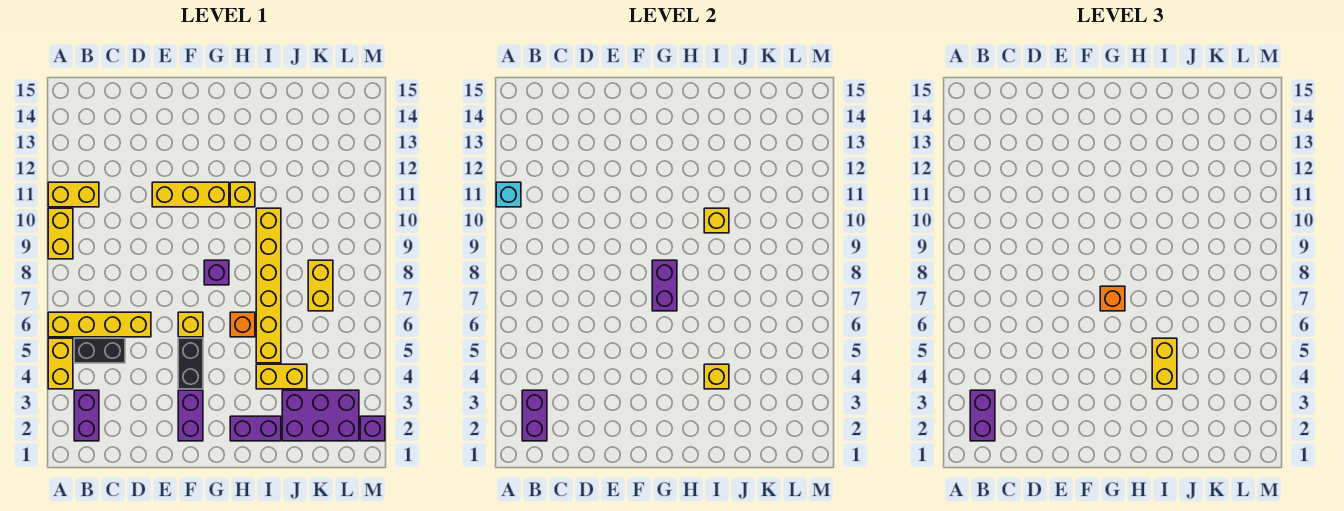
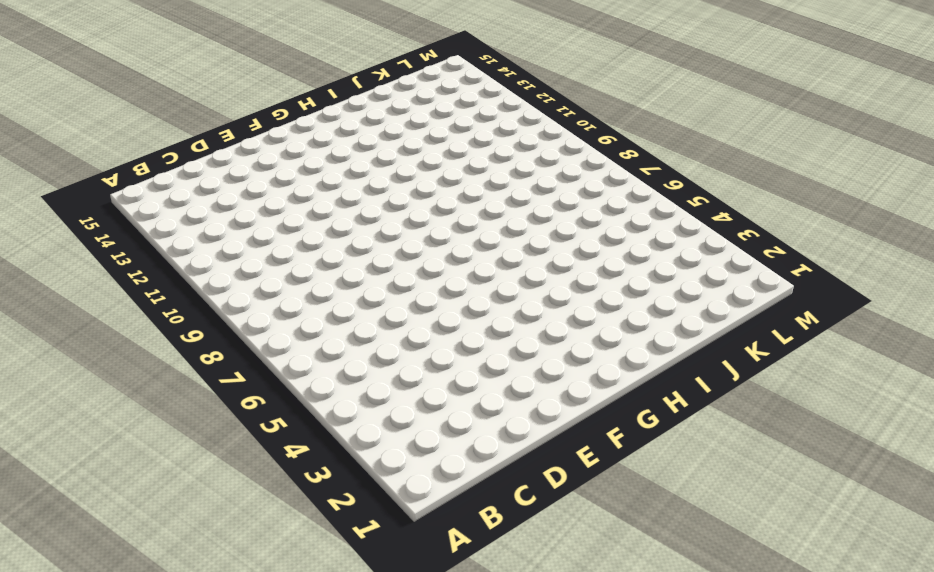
none -> yellow brick A4:A5 level 1
none -> yellow brick A6:D6 level 1
none -> yellow brick A9:A10 level 1

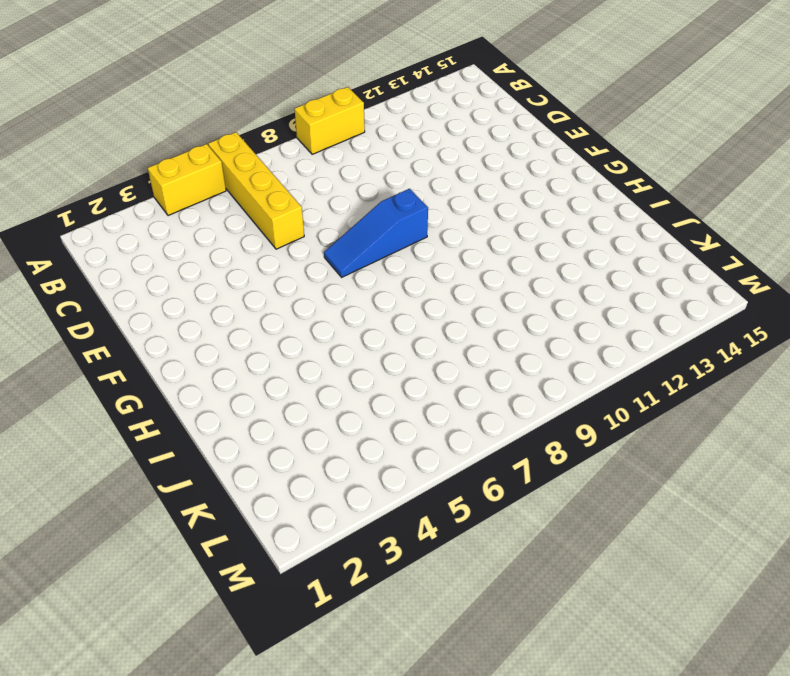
blue slope F7:F9 level 1 top 9 -> none
none -> yellow brick A11:B11 level 1
none -> purple brick B2:B3 level 1
none -> black brick B5:C5 level 1

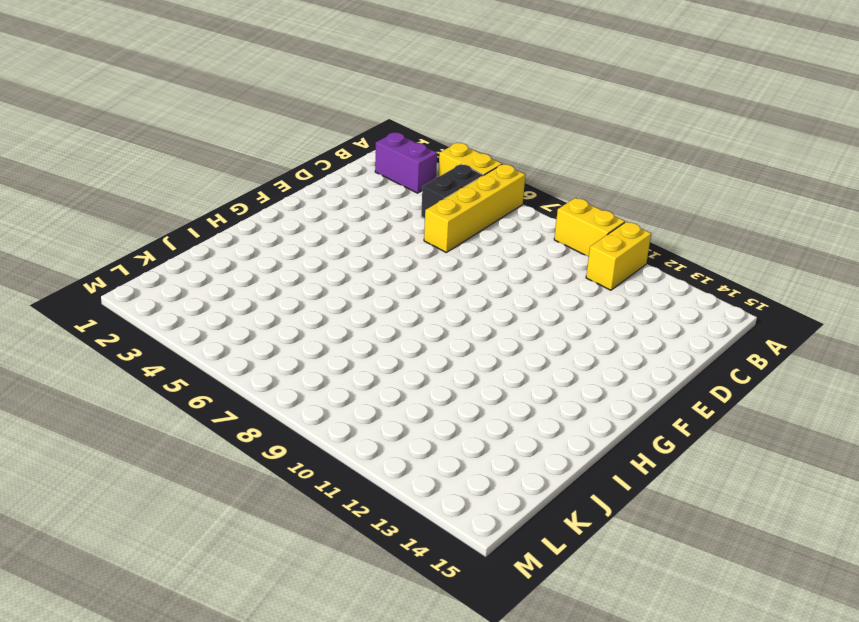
none -> yellow brick E11:G11 level 1
none -> purple brick F2:F3 level 1
none -> black brick F4:F5 level 1

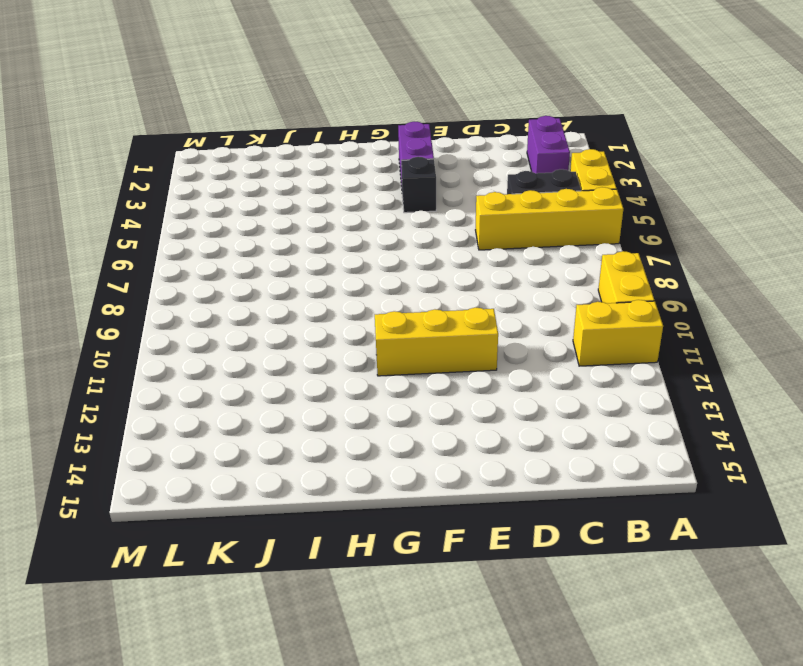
black brick F4 level 1 -> black brick F4:F5 level 1
none -> yellow brick F6 level 1
none -> purple brick G8 level 1
none -> purple brick H2:I2 level 1

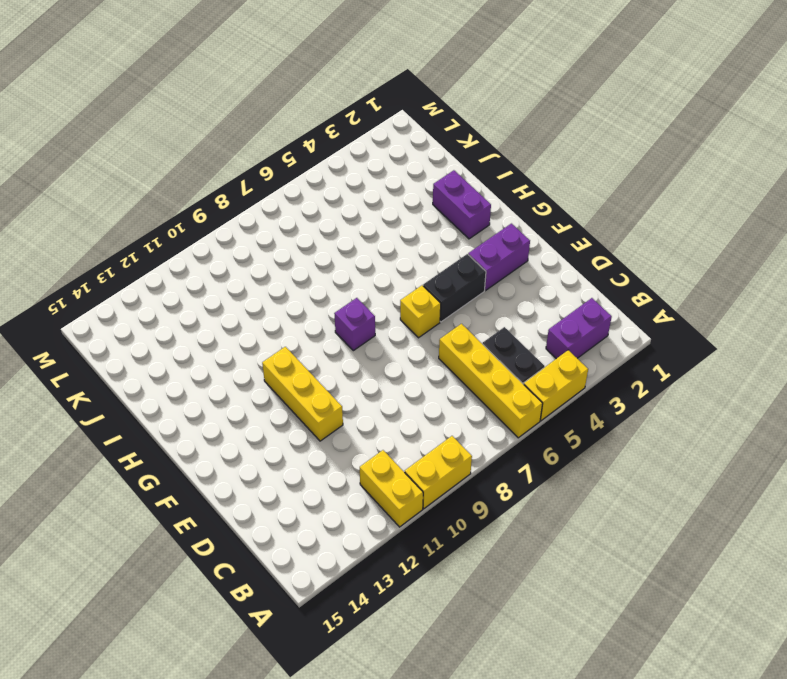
none -> orange brick H6 level 1
none -> yellow brick H11 level 1
none -> yellow brick I4:J4 level 1

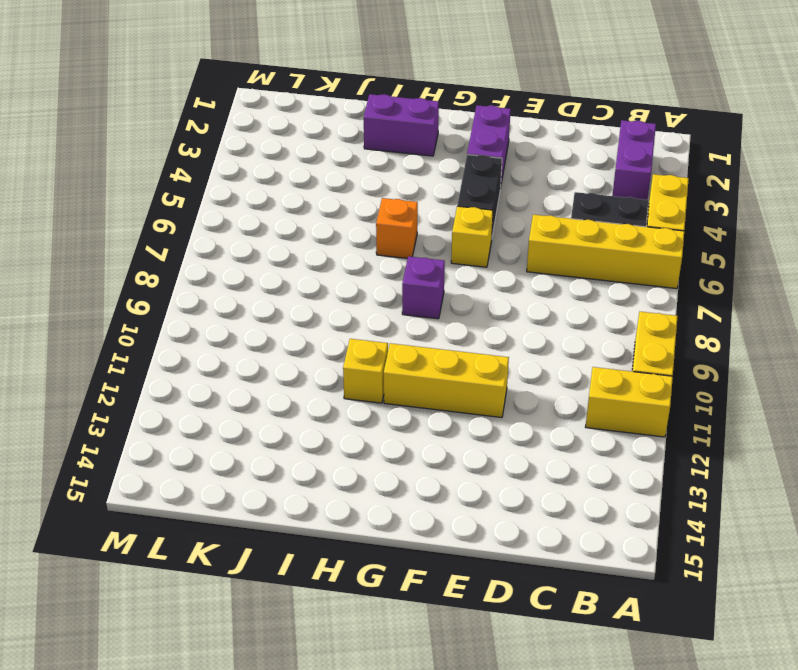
none -> yellow brick I4:J4 level 1
none -> yellow brick I5:I10 level 1
none -> purple brick J2:L3 level 1

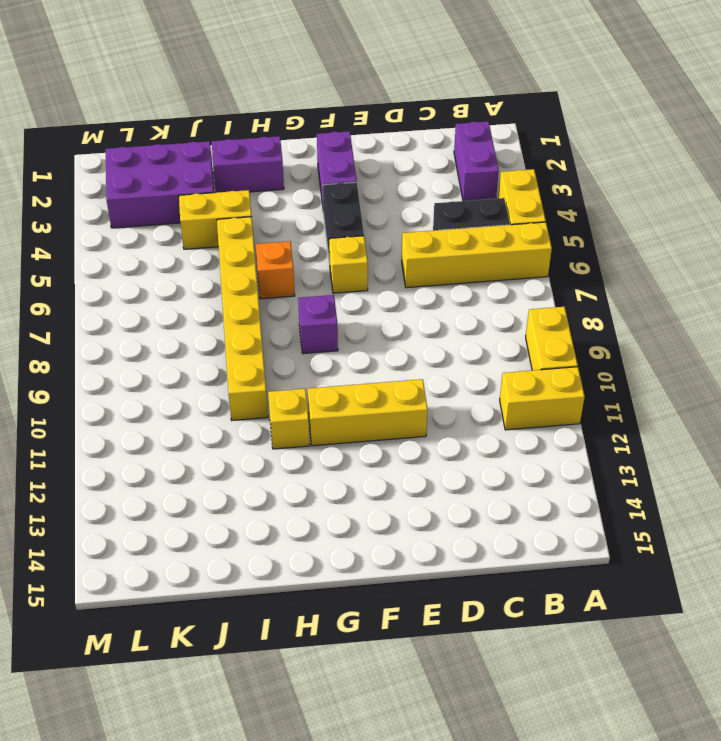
none -> yellow brick K7:K8 level 1
none -> purple brick M2 level 1
none -> cyan brick A11 level 2

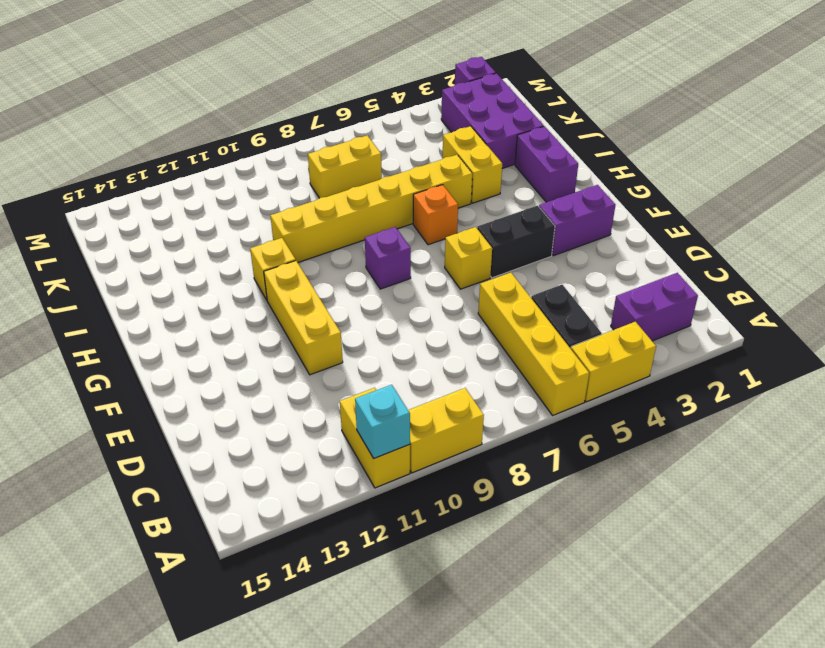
none -> purple brick B2:B3 level 2
none -> purple brick G7:G8 level 2
none -> yellow brick I4 level 2

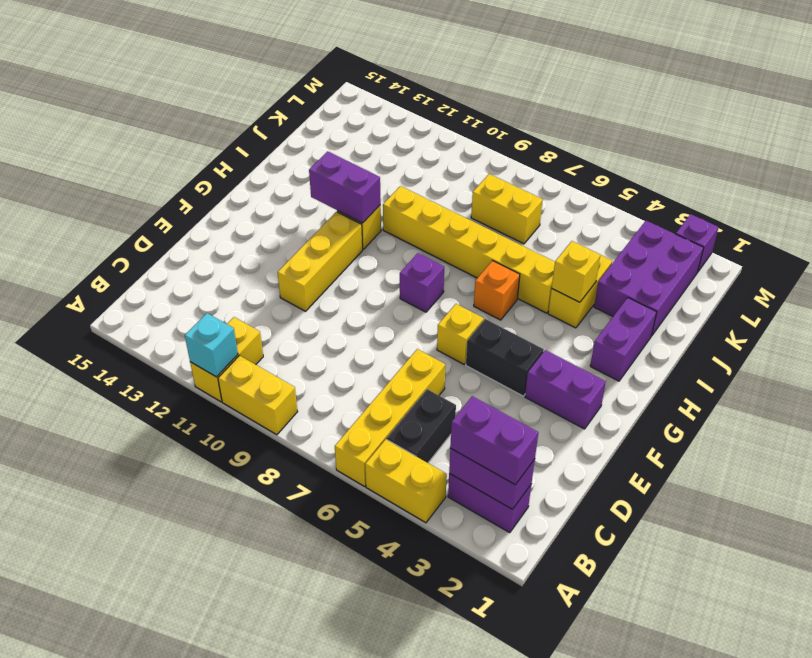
purple brick H11:H12 level 2 -> purple brick G7:G8 level 2
none -> yellow brick I10 level 2
none -> orange brick G7 level 3
none -> yellow brick I4:I5 level 3

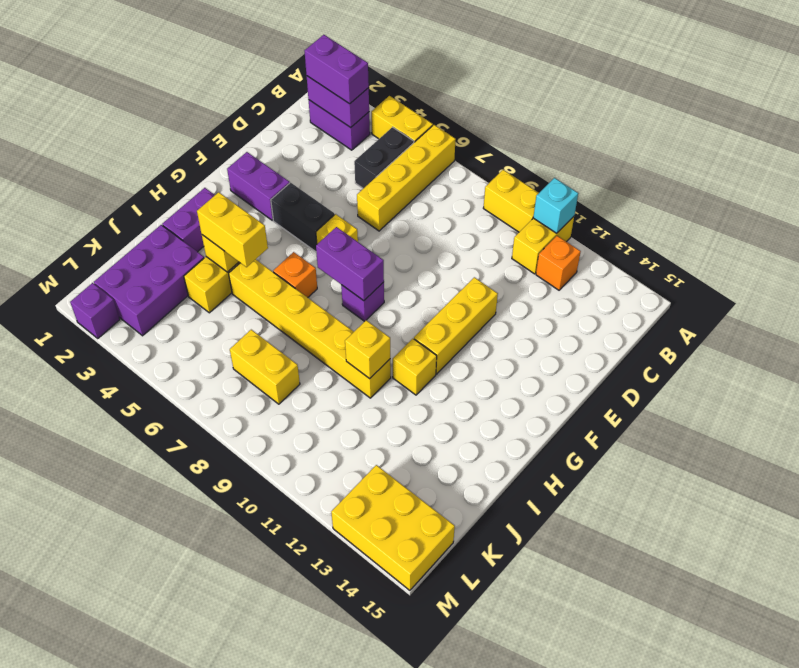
orange brick B12 level 1 -> orange brick G7 level 3
yellow brick L13:M15 level 1 -> none

